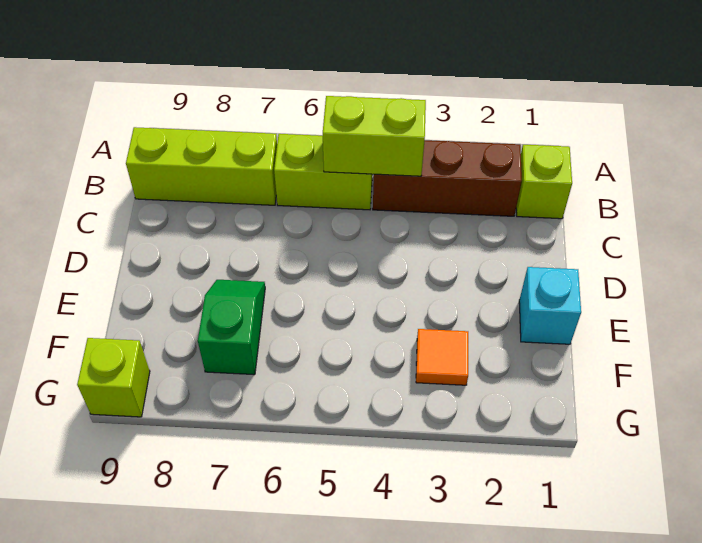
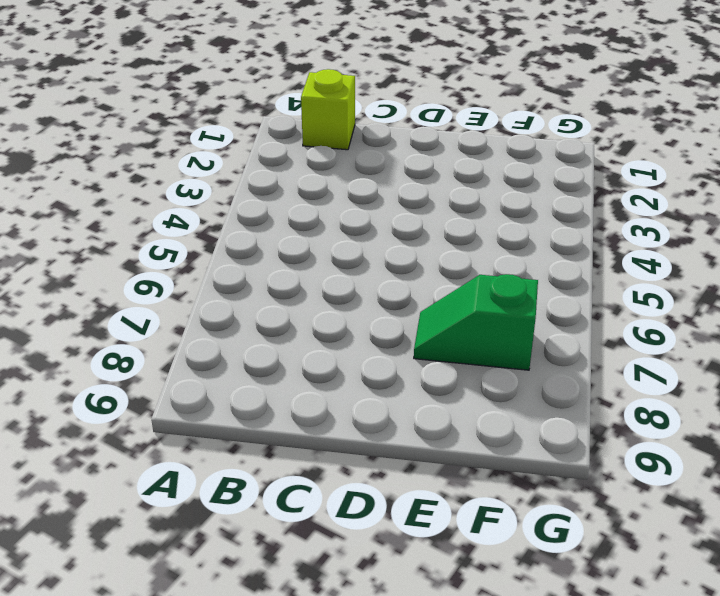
none -> brown brick B2:B4 level 1
none -> lime brick B5:B6 level 1

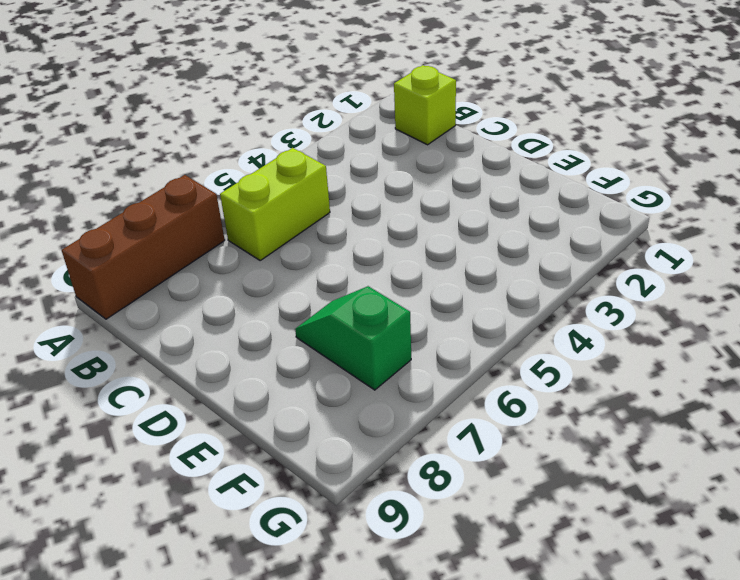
brown brick A7:A9 level 1 -> brown brick B2:B4 level 1
none -> lime brick B7:B9 level 1
none -> cyan brick E1 level 1

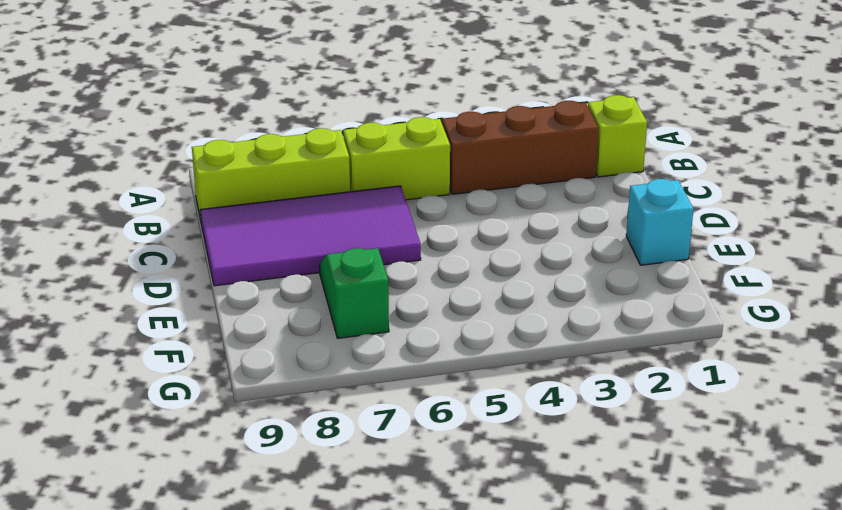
purple tile C6:D9 level 1 -> none
none -> orange tile F3 level 1
none -> lime brick G9 level 1

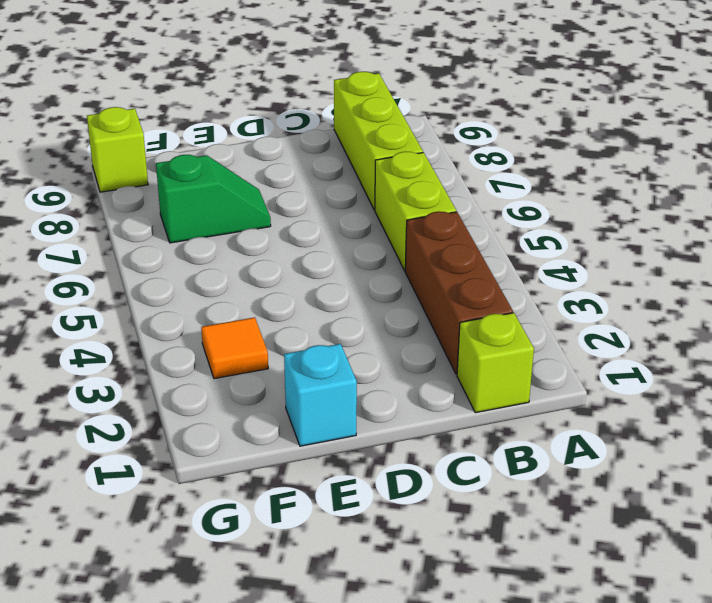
none -> lime brick B4:B5 level 2

